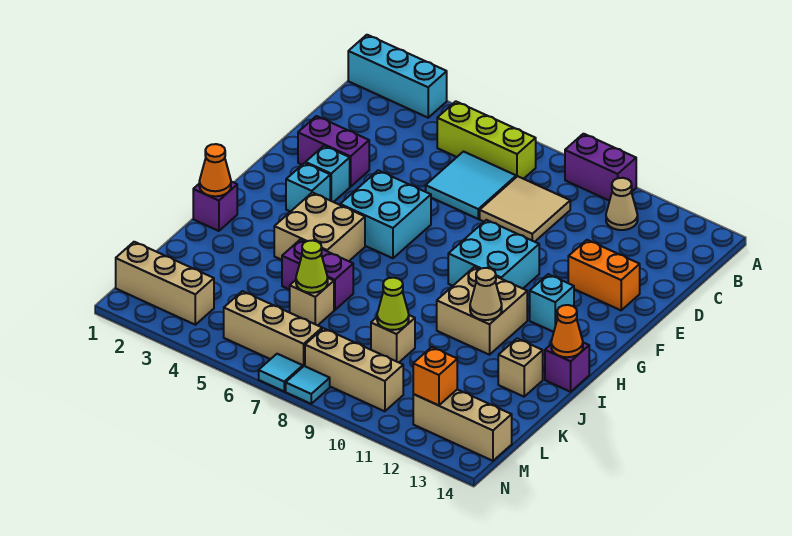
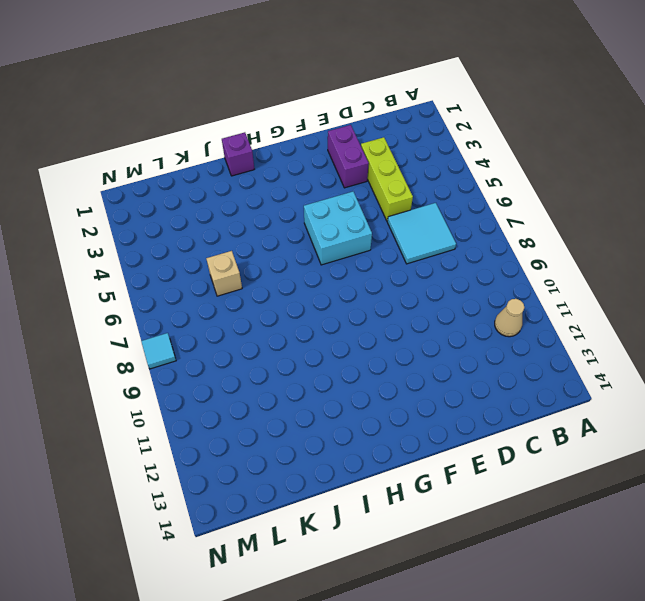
lime brick D3:D5 level 1 -> lime brick B5:B7 level 1
none -> cyan brick A1:A3 level 1
none -> purple brick A9:A10 level 1
none -> tan tile C8:D9 level 1
none -> orange brick E12:E13 level 1

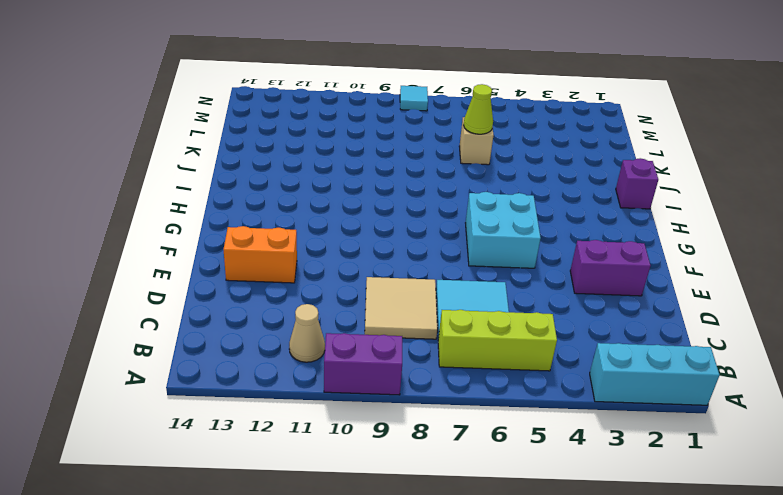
none -> cyan brick F3 level 1
none -> cyan brick F9:G10 level 1
none -> cyan brick G3 level 1
none -> cyan brick G12 level 1

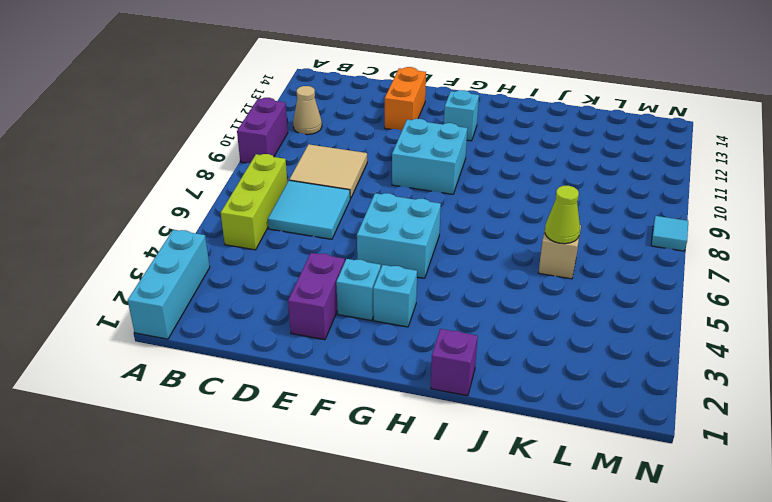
none -> tan brick H4:I5 level 1
none -> tan brick H10:I11 level 1
none -> purple brick I14 level 1
none -> purple brick J5:J6 level 1

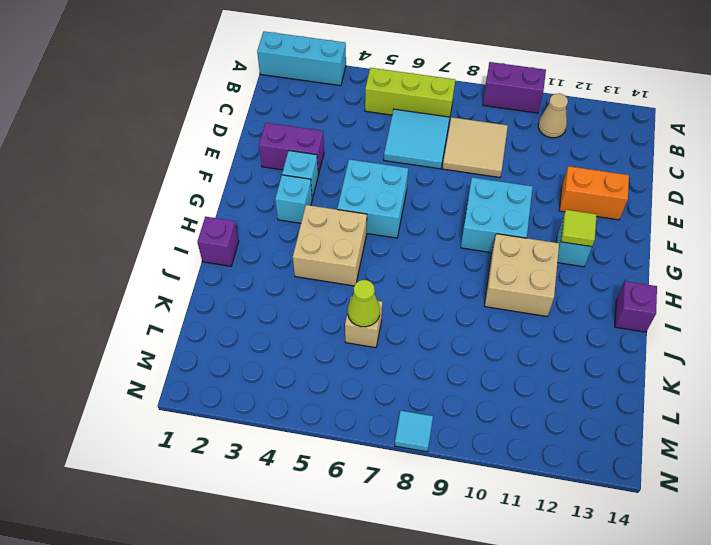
lime tile G12 level 2 -> none
none -> purple brick J5:J6 level 1
none -> tan brick J13 level 1
none -> tan brick K9 level 1
none -> tan brick M1:M3 level 1

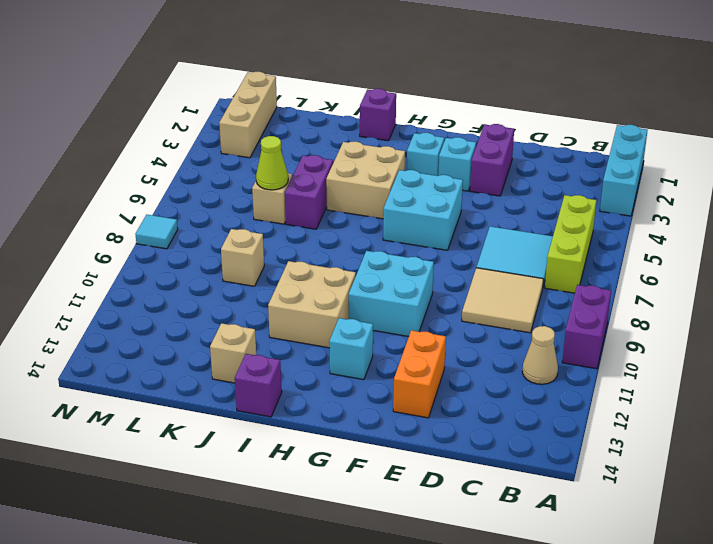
none -> tan brick M5:M7 level 1
none -> tan brick M8:M10 level 1
none -> tan brick M12:M14 level 1
none -> cyan tile N7 level 1

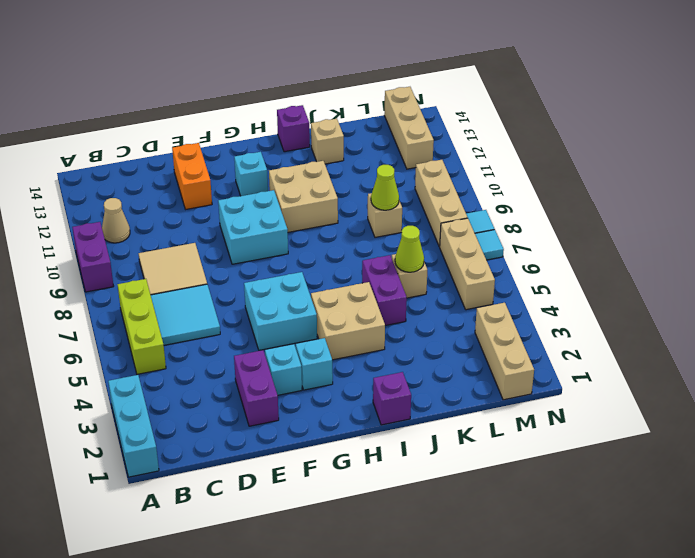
none -> orange cone I1 level 2
none -> tan cone I11 level 2
none -> orange cone I14 level 2
none -> orange brick M12 level 2

